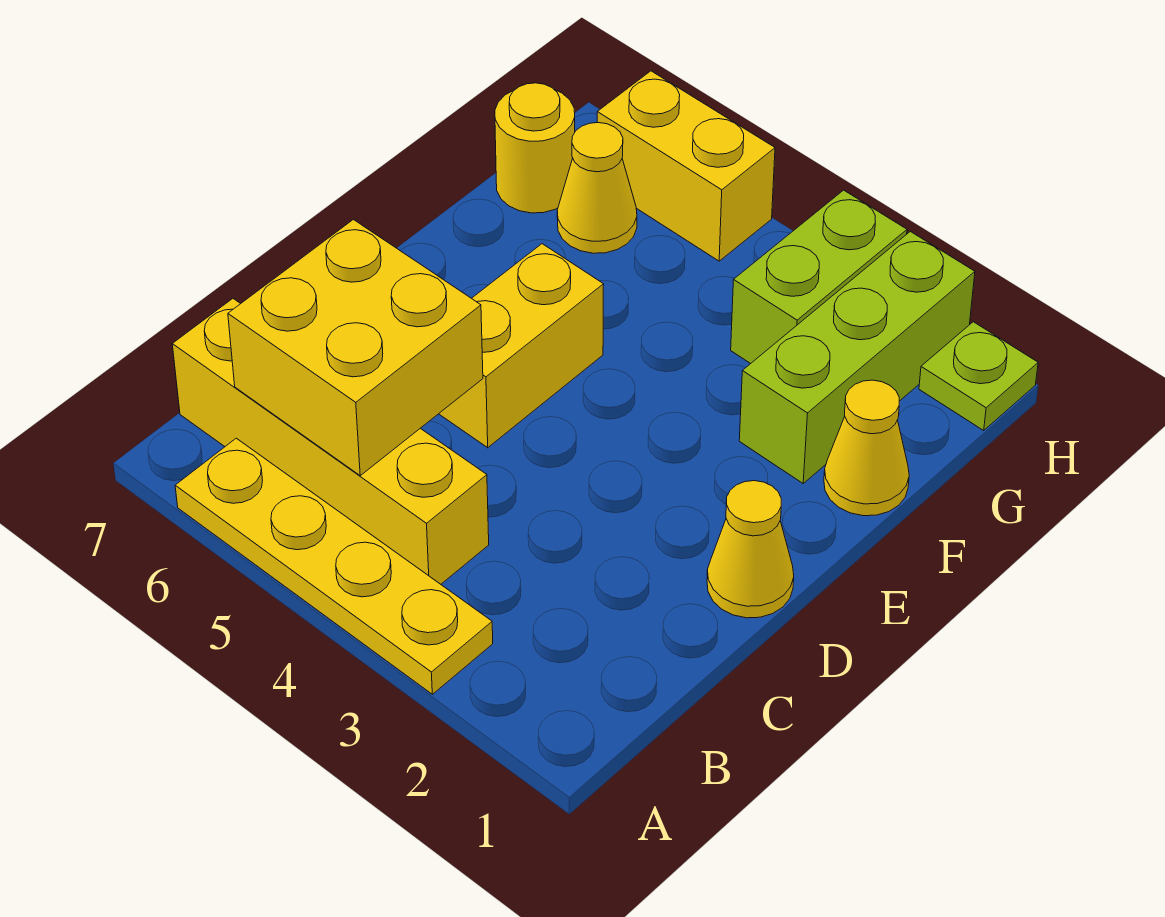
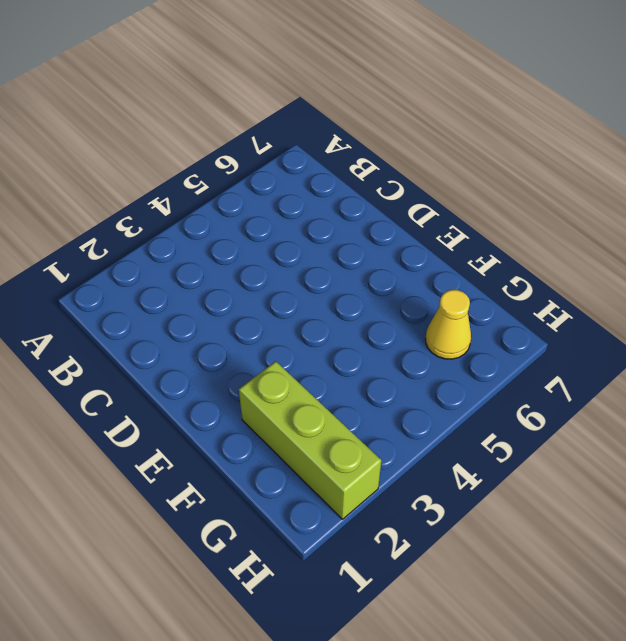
none -> yellow plate A3:A6 level 1
none -> yellow brick B4:B7 level 1
none -> yellow cone D1 level 1

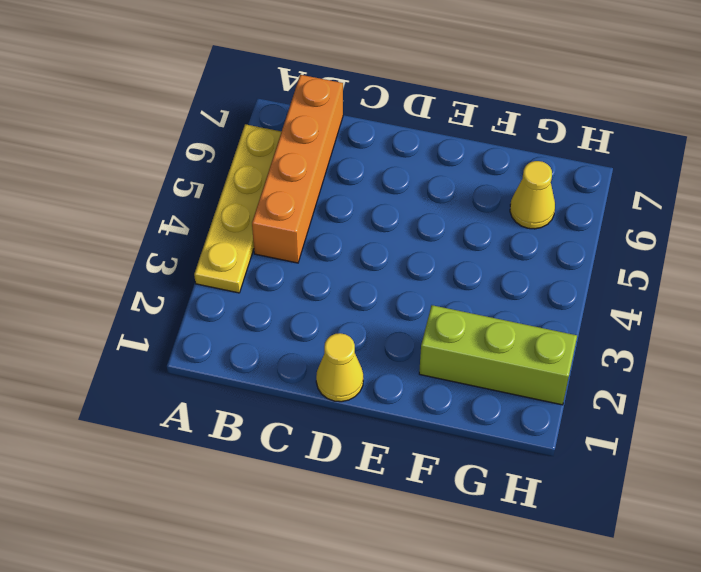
orange brick B4:B7 level 1 -> yellow brick B4:B7 level 1
none -> yellow brick D5:E5 level 1
none -> yellow cone F1 level 1
none -> lime brick G3:H3 level 1

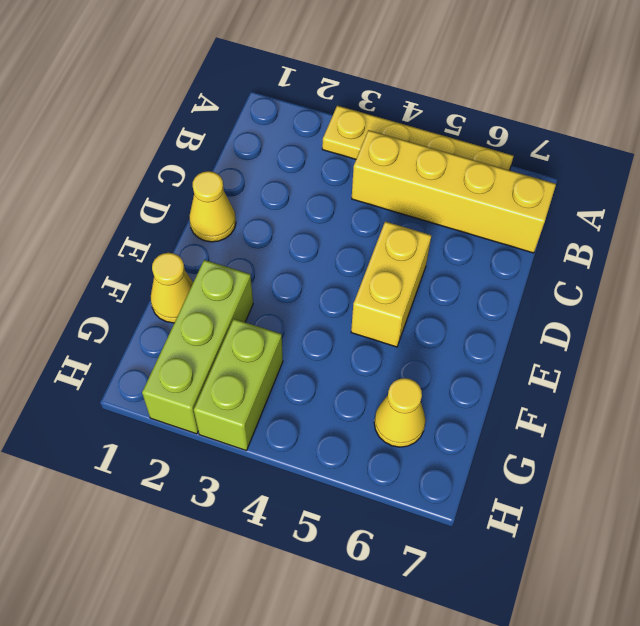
none -> yellow round brick G7 level 1
none -> lime plate H1 level 1
none -> yellow brick H5:H6 level 1

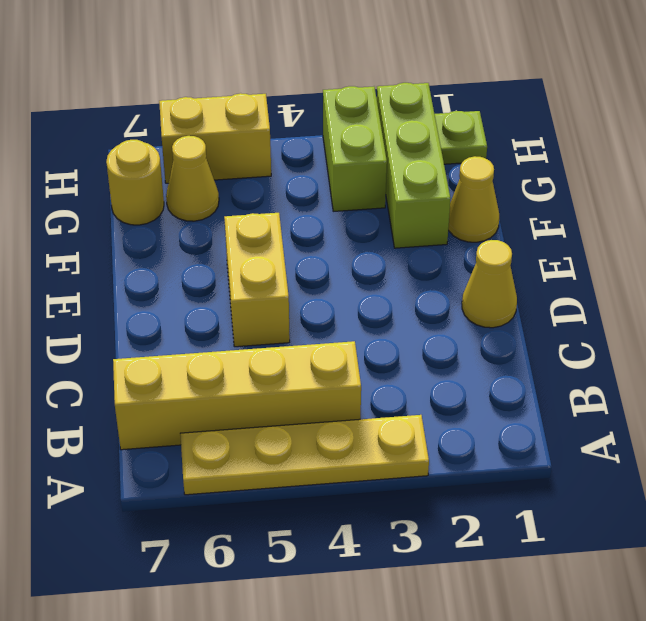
none -> yellow brick B5:C6 level 2

